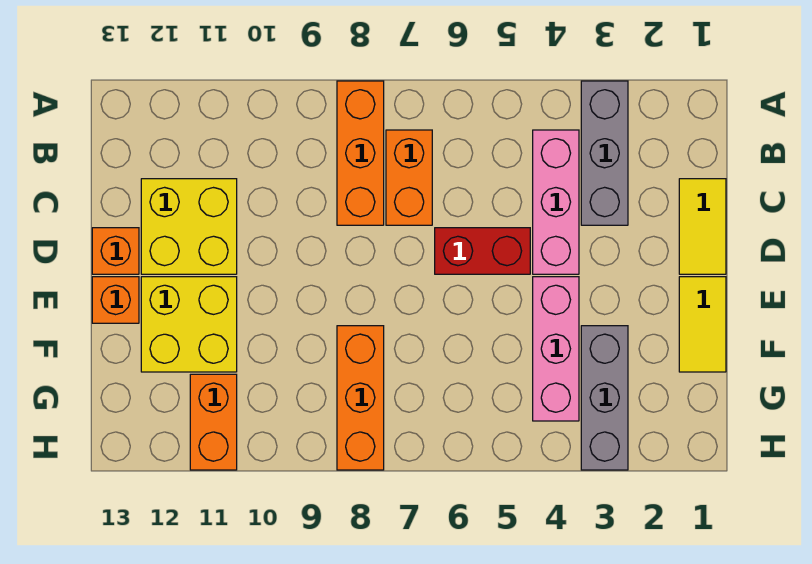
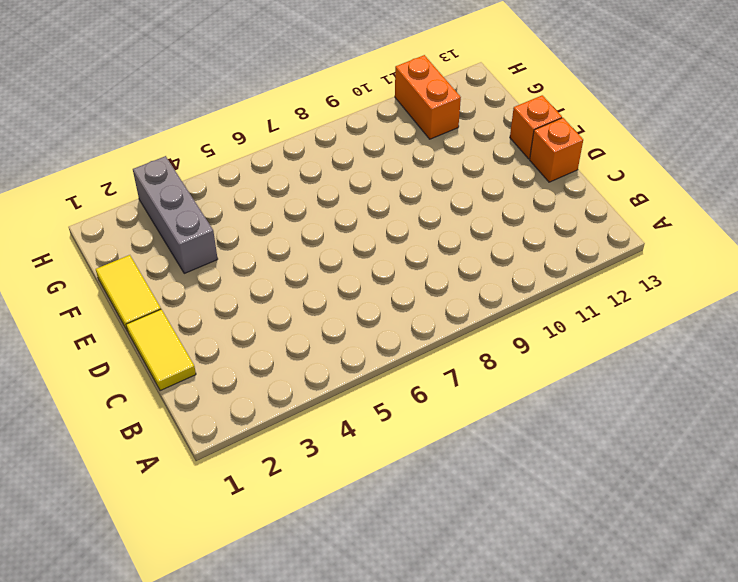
none -> grey brick A3:C3 level 1
none -> orange brick A8:C8 level 1
none -> pink brick B4:D4 level 1

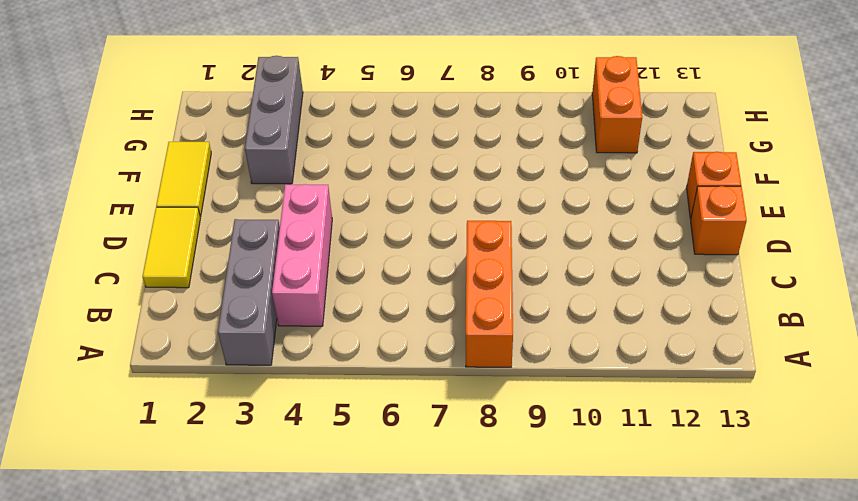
none -> orange brick B7:C7 level 1
none -> yellow brick C11:D12 level 1
none -> red brick D5:D6 level 1

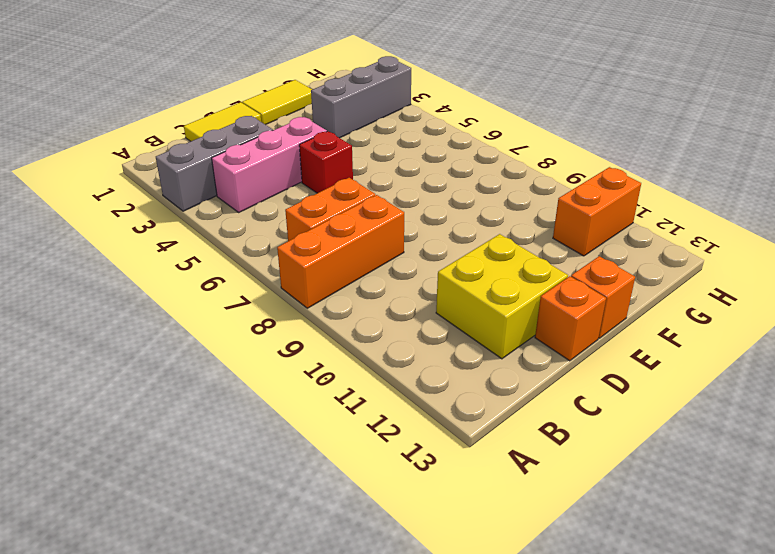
red brick D5 level 1 -> red brick D5:D6 level 1
none -> pink brick E4:G4 level 1
none -> yellow brick E11:F12 level 1
none -> orange brick F8:H8 level 1

